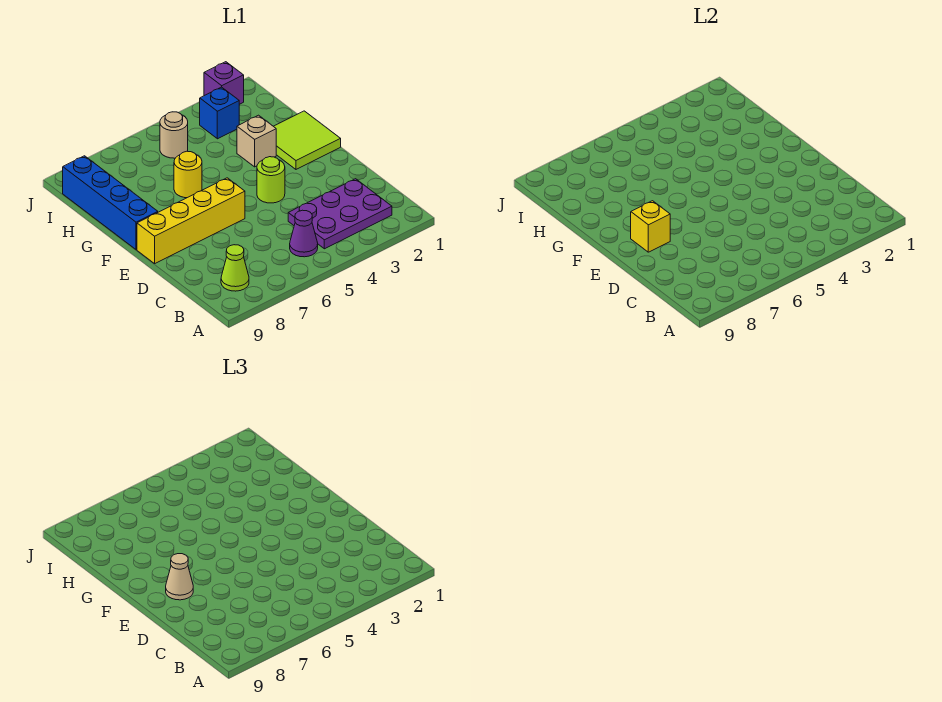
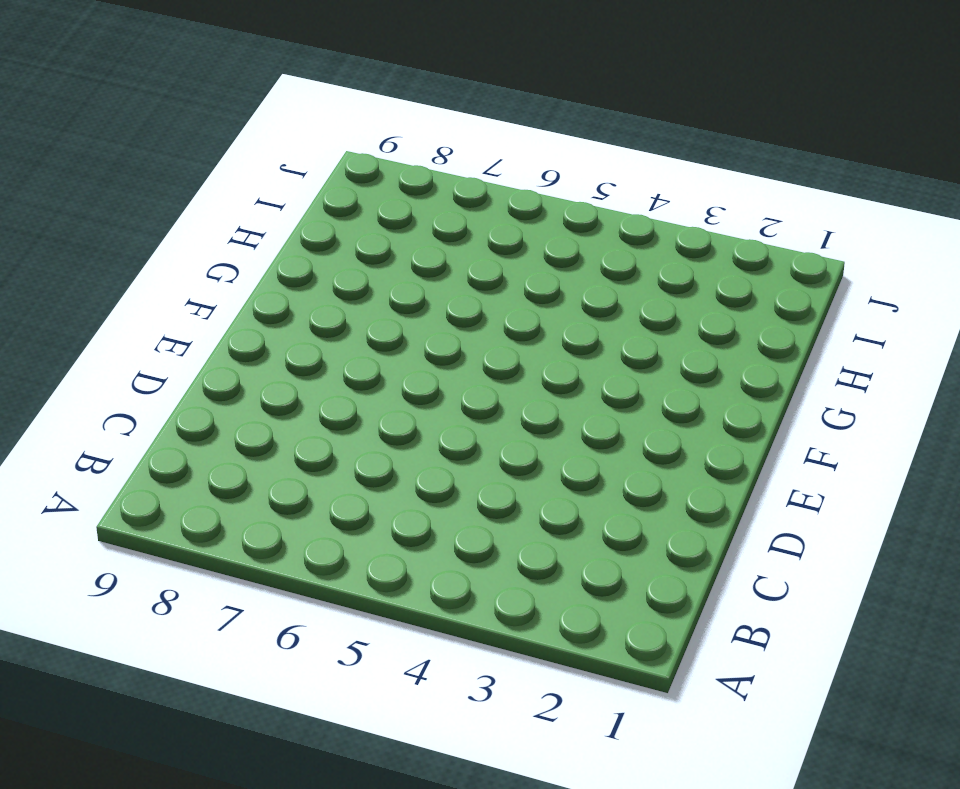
none -> purple plate B2:C4 level 1
none -> purple cone B5 level 1
none -> lime cone B8 level 1

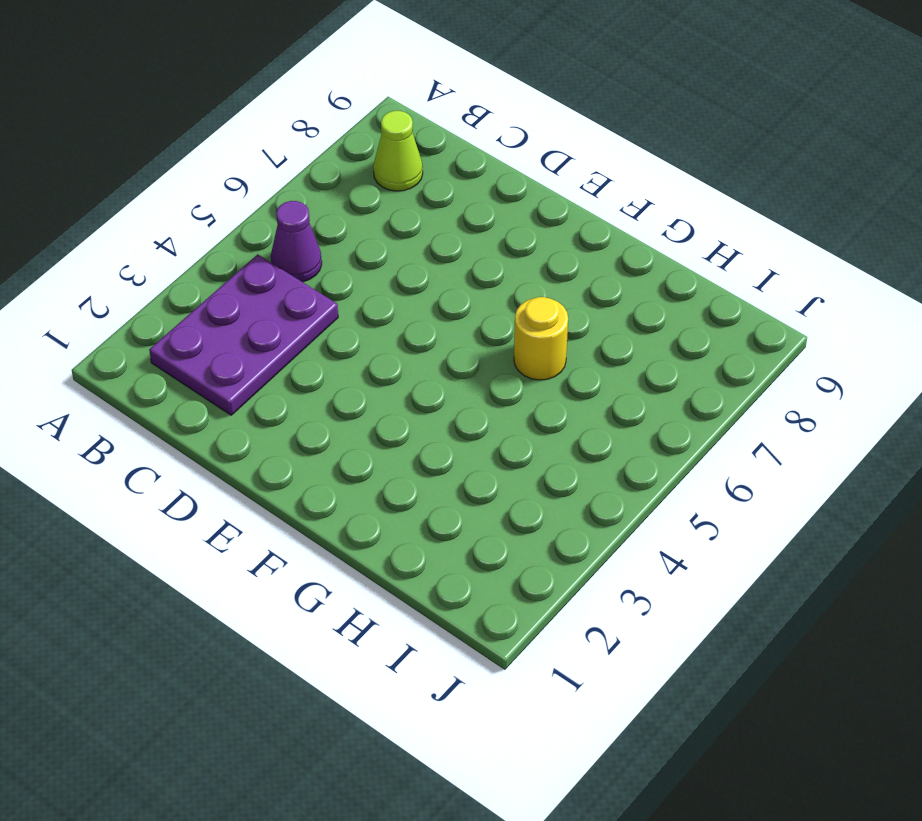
none -> lime round brick E4 level 1
none -> yellow brick E6:E9 level 1
none -> lime tile F1:G2 level 1

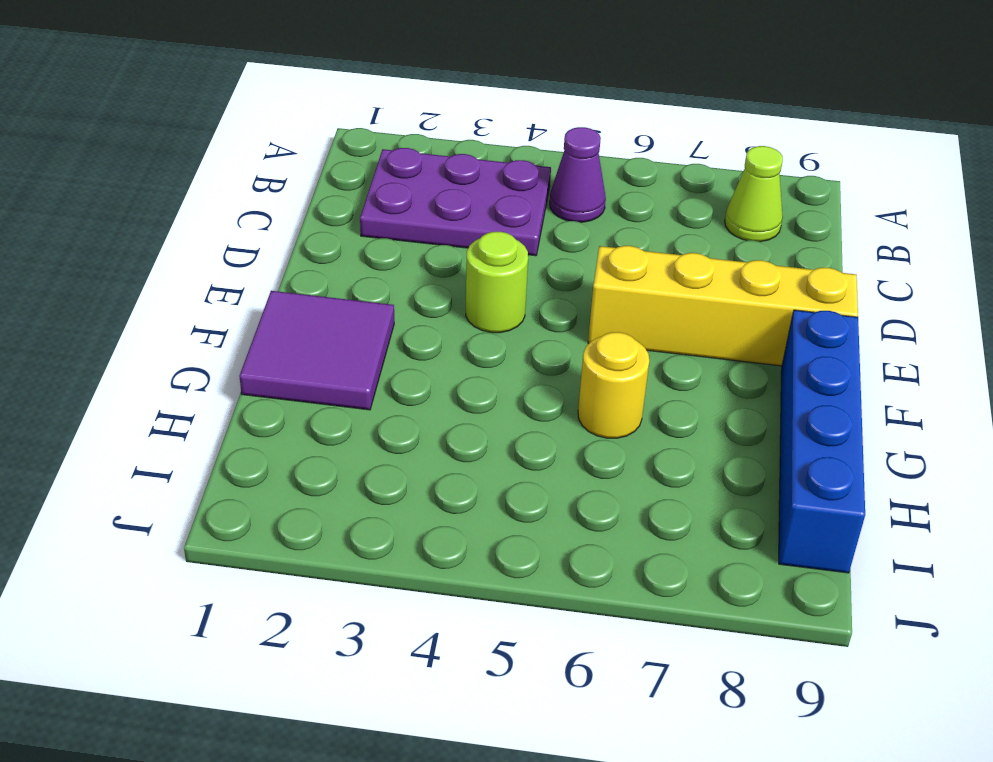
purple tile F1:G2 level 1 -> lime tile F1:G2 level 1
none -> tan brick G3 level 1
none -> blue brick I3 level 1
none -> tan round brick I5 level 1

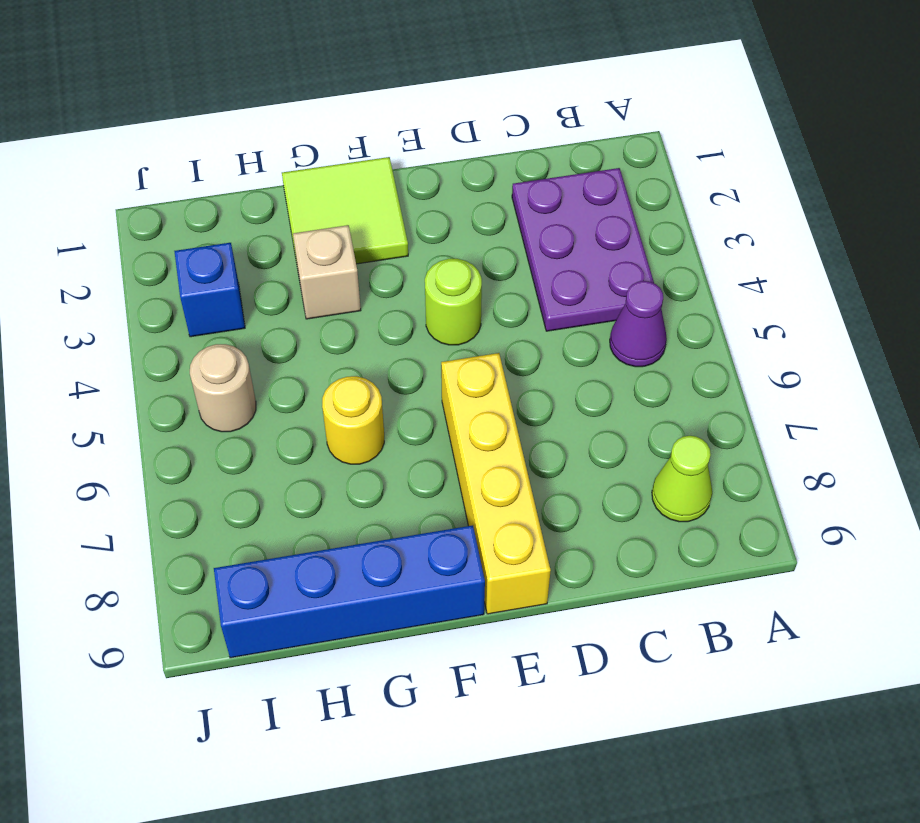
none -> purple brick J2 level 1
none -> yellow brick E8 level 2
none -> tan cone E8 level 3

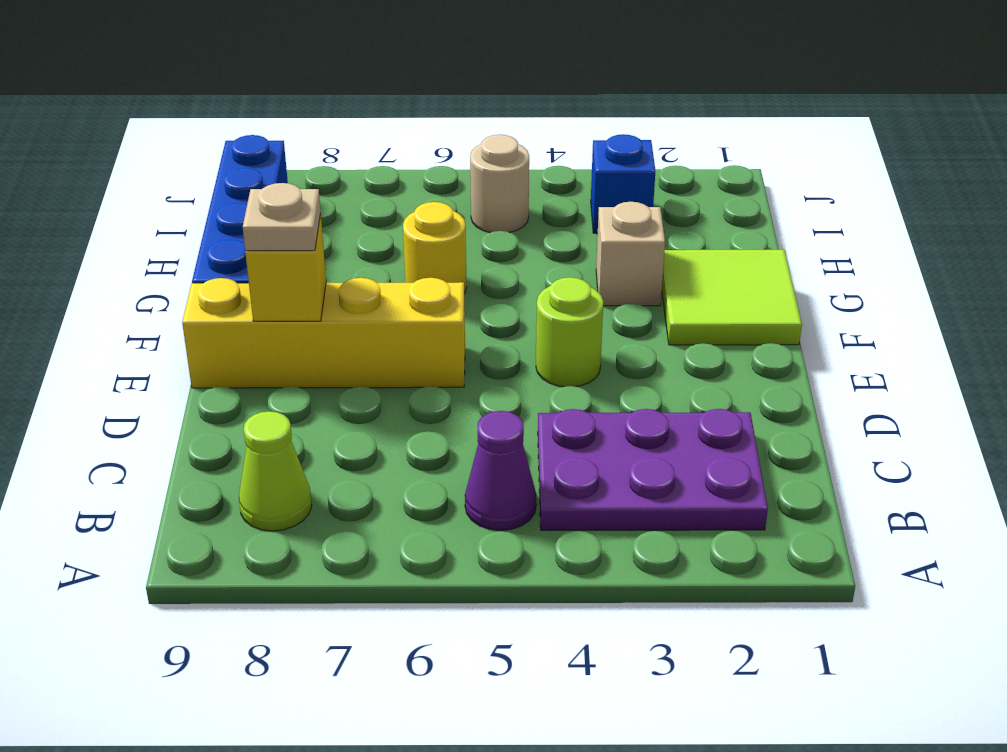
tan plate E8 level 3 -> tan cone E8 level 3
none -> purple brick J2 level 1

